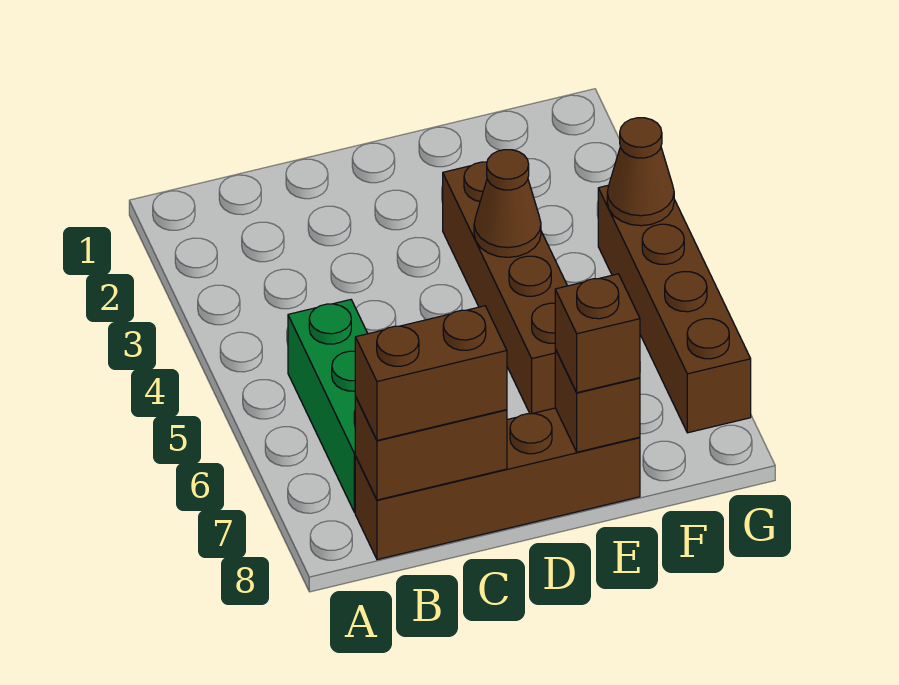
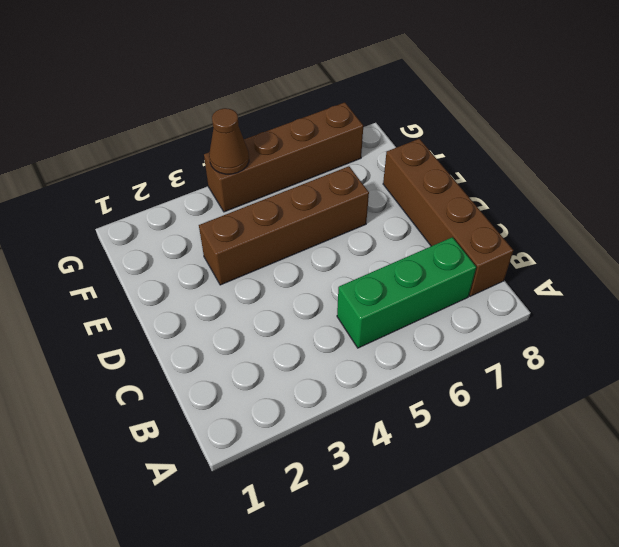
none -> brown brick B8:C8 level 2
none -> brown cone E4 level 2

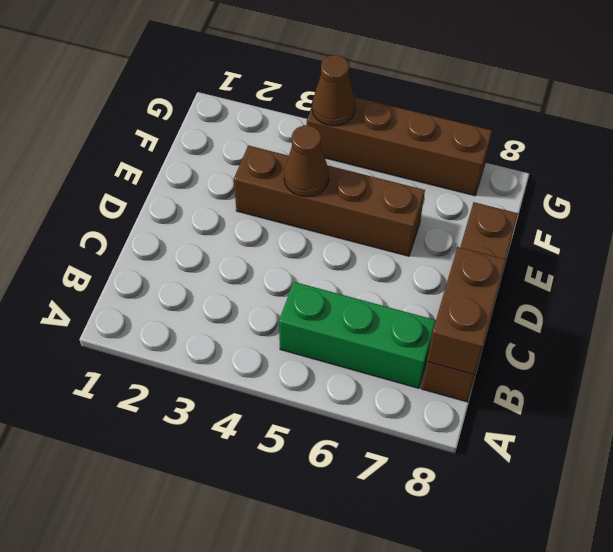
none -> brown brick E8 level 2
none -> brown brick B8:C8 level 3

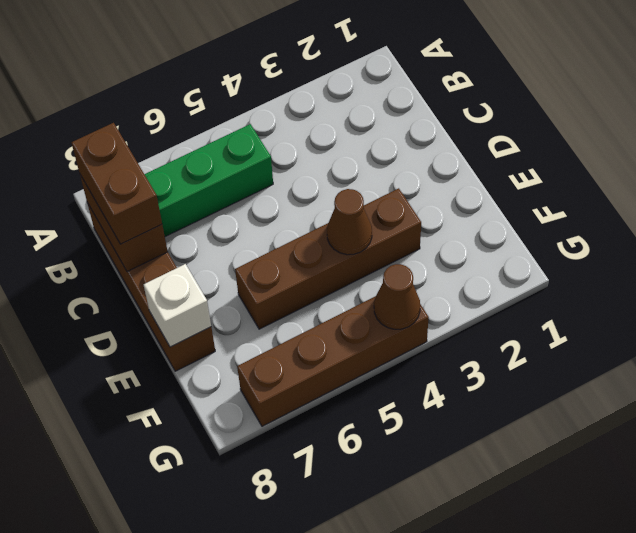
white brick E8 level 2 -> brown brick E8 level 2
none -> brown brick E8 level 3

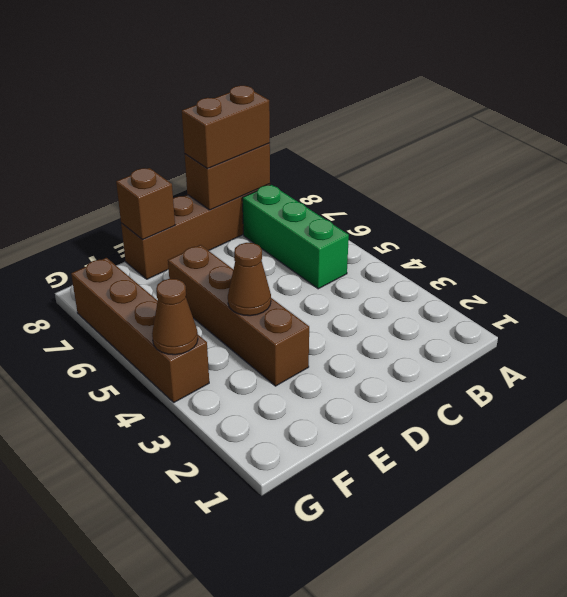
none -> brown brick E8 level 3

